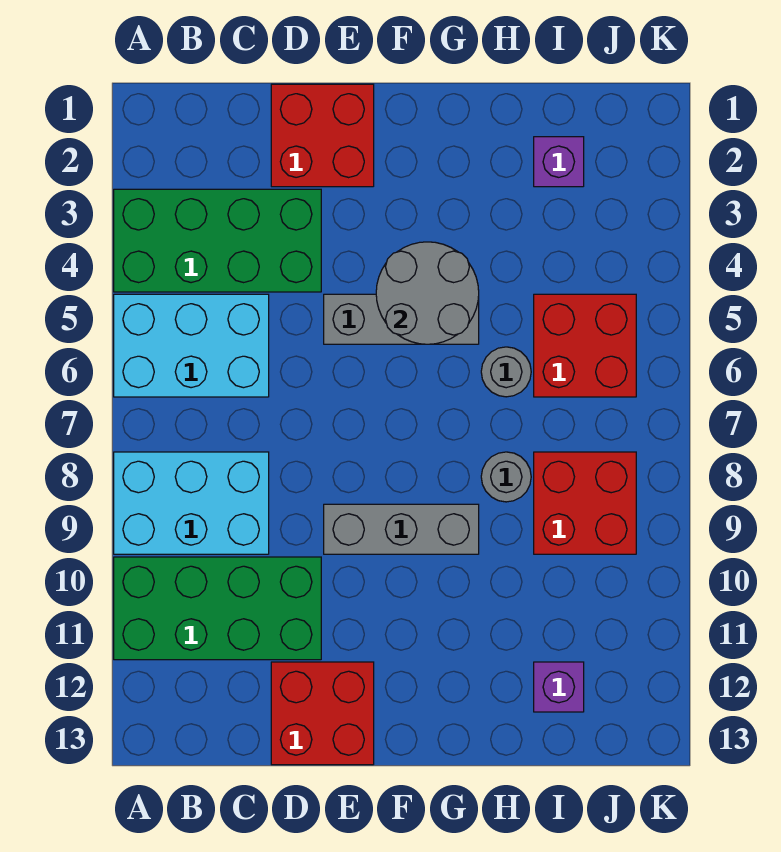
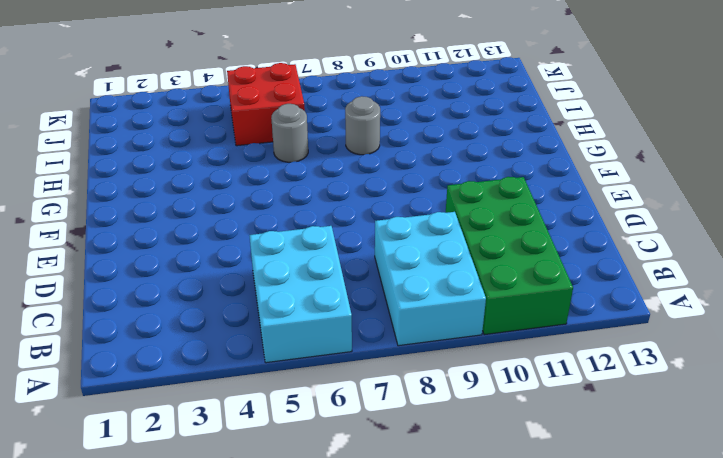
none -> green brick A3:D4 level 1
none -> red brick D1:E2 level 1
none -> red brick D12:E13 level 1

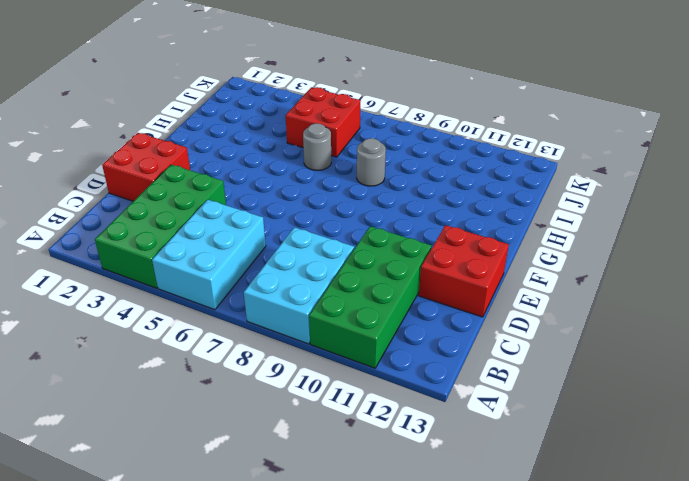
none -> grey brick E5:G5 level 1
none -> grey brick E9:G9 level 1
none -> purple brick I2 level 1

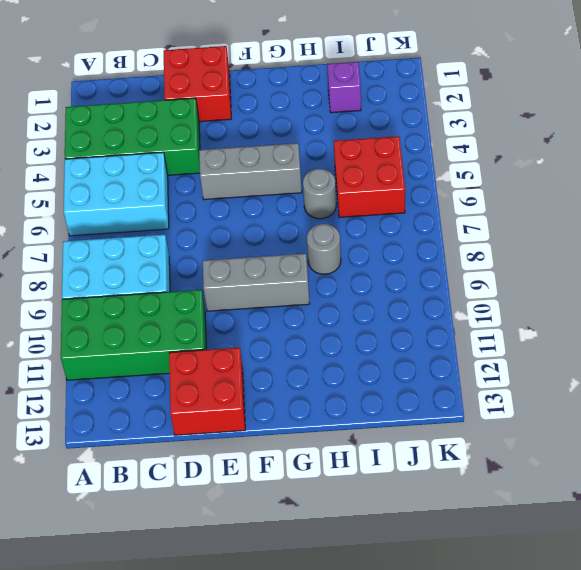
none -> red brick I8:J9 level 1
none -> purple brick I12 level 1
none -> grey round brick F4:G5 level 2

